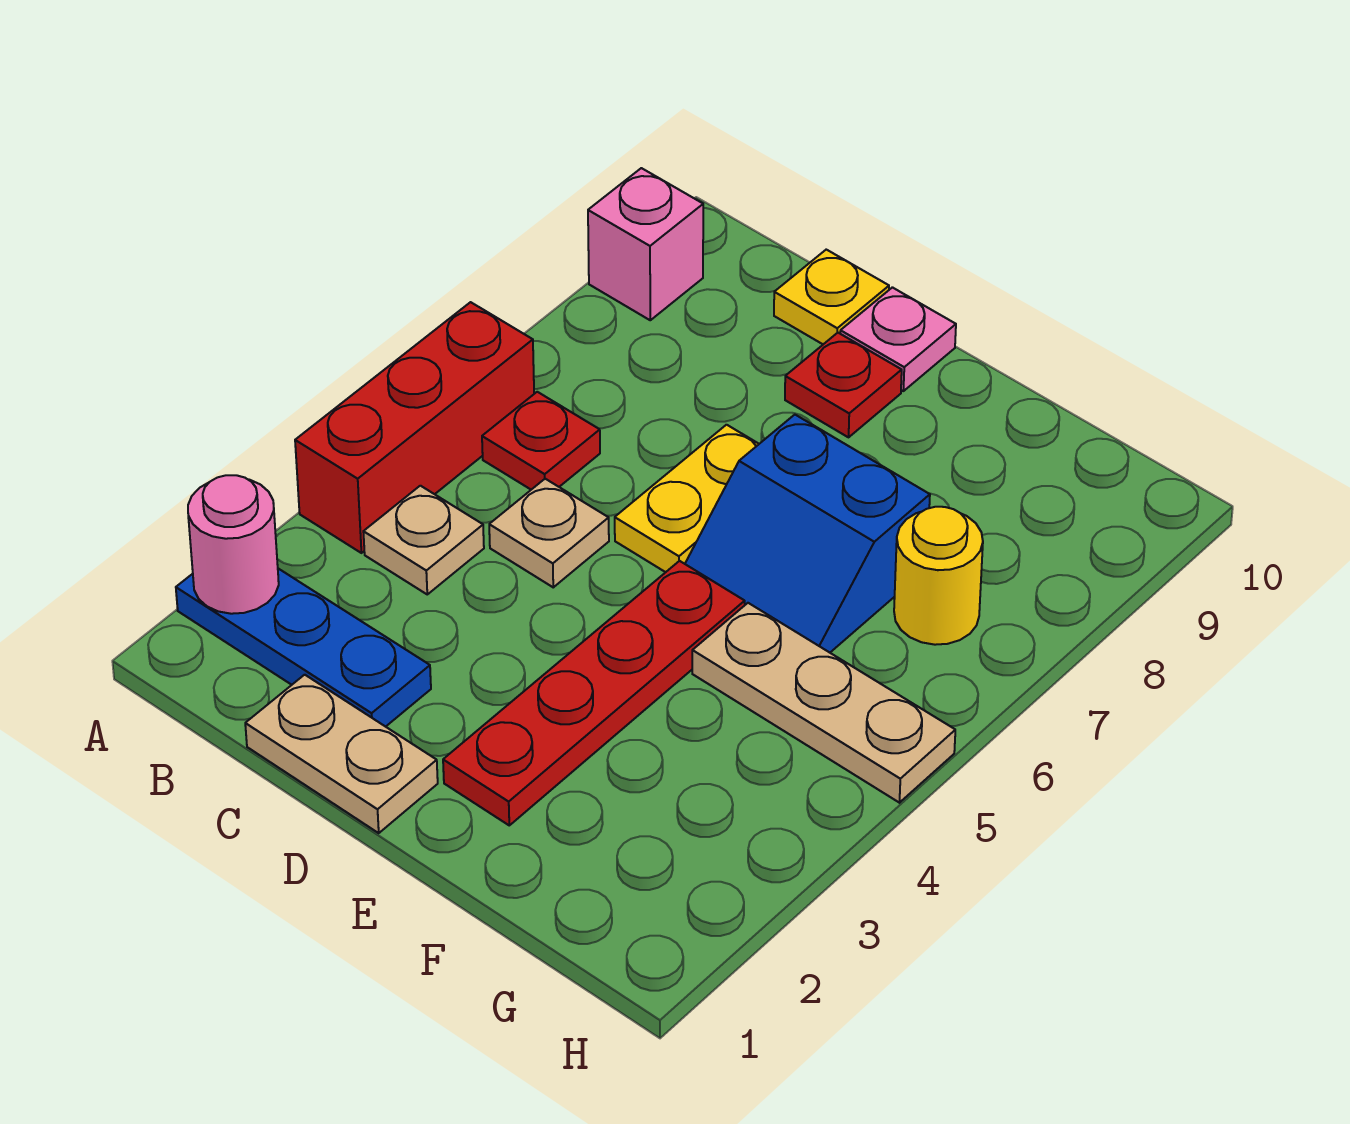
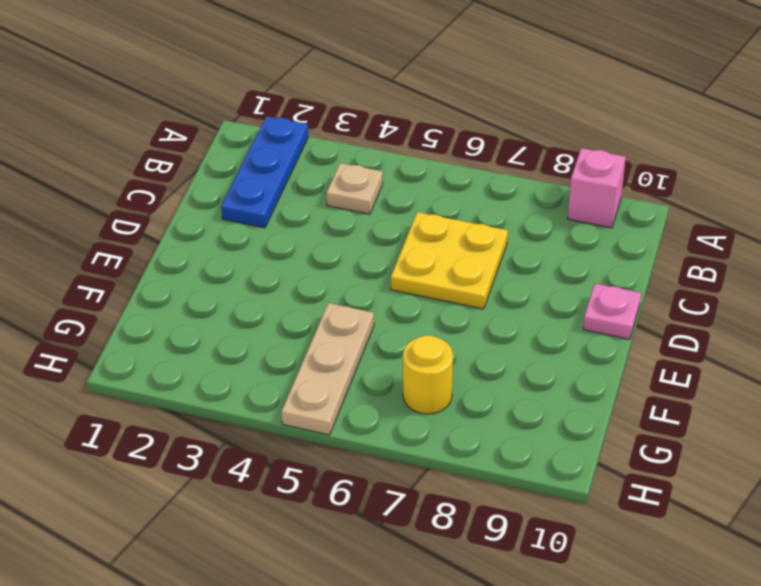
yellow plate C6:D7 level 1 -> yellow plate D6:D7 level 1
none -> red brick A4:A6 level 1
none -> red plate B6 level 1
none -> tan plate C1:D1 level 1

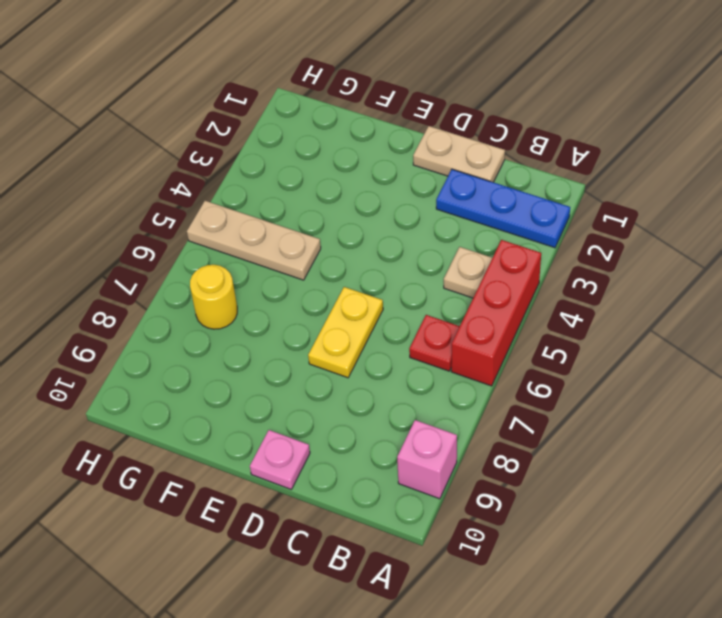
none -> tan plate C5 level 1
none -> yellow plate C10 level 1
none -> red plate D9 level 1

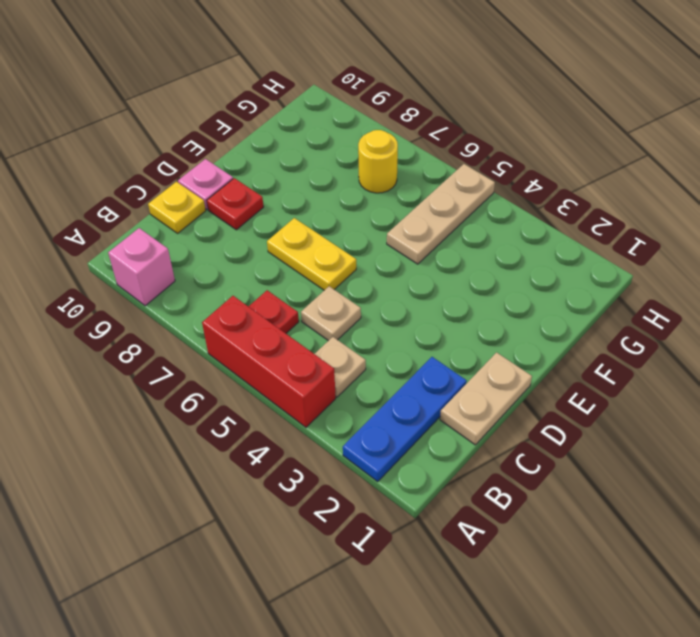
none -> red plate E2:E5 level 1
none -> blue slope E6:F7 level 1 top 7
none -> pink round brick A2 level 2

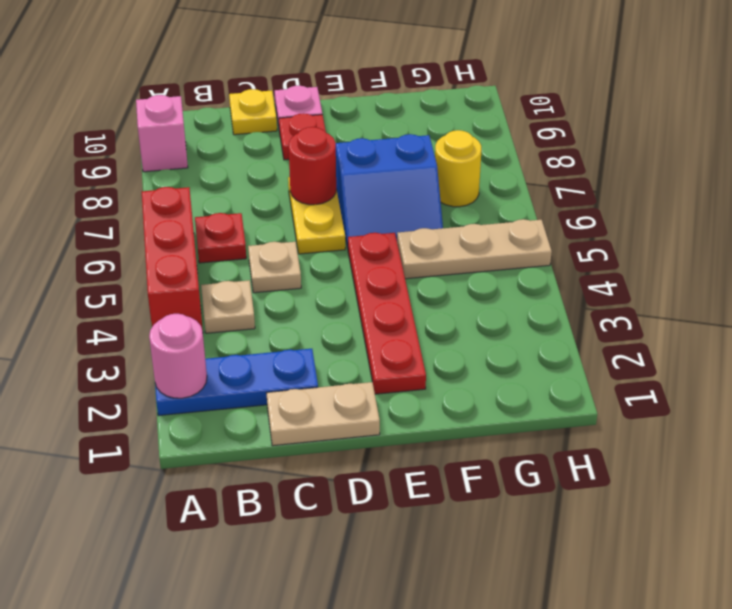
red round brick D7 level 2 -> none

